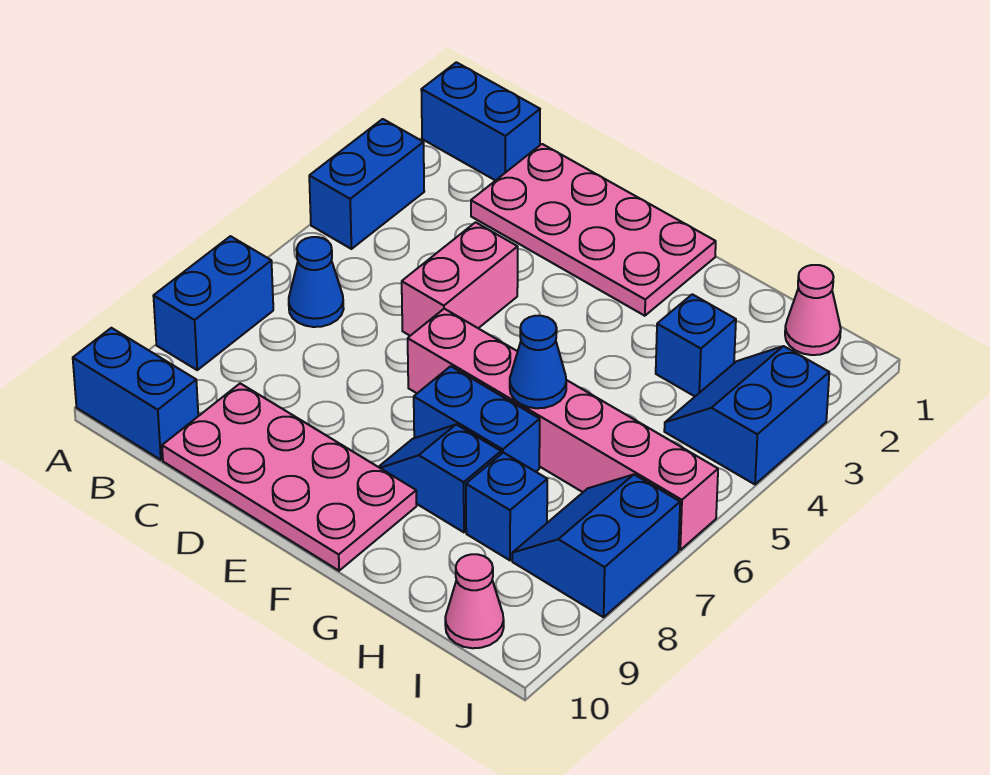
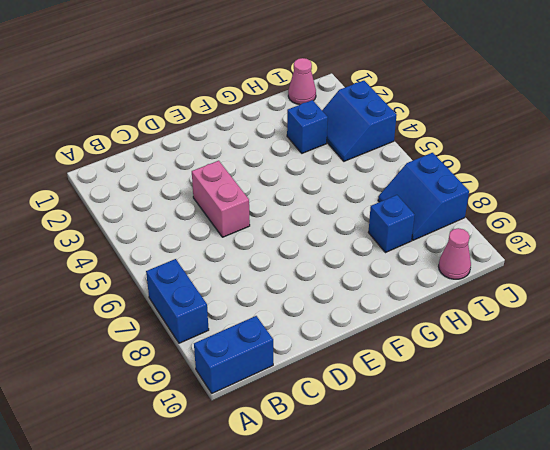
none -> blue brick A1:B1 level 1
none -> blue brick A3:A4 level 1
none -> blue cone B6 level 1

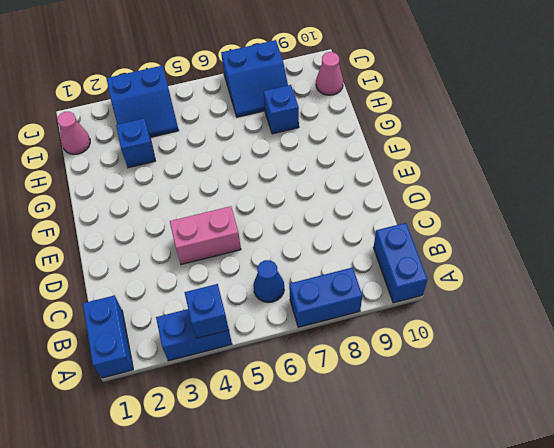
blue brick A4 level 2 -> none
none -> pink plate C1:F2 level 1
none -> pink plate C9:F10 level 1
none -> pink brick E6:J6 level 1

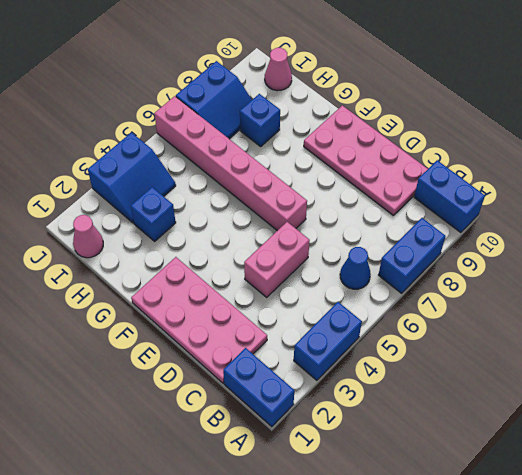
none -> blue brick F7:G7 level 1
none -> blue slope F8:G8 level 1 top G
none -> blue cone G6 level 2

